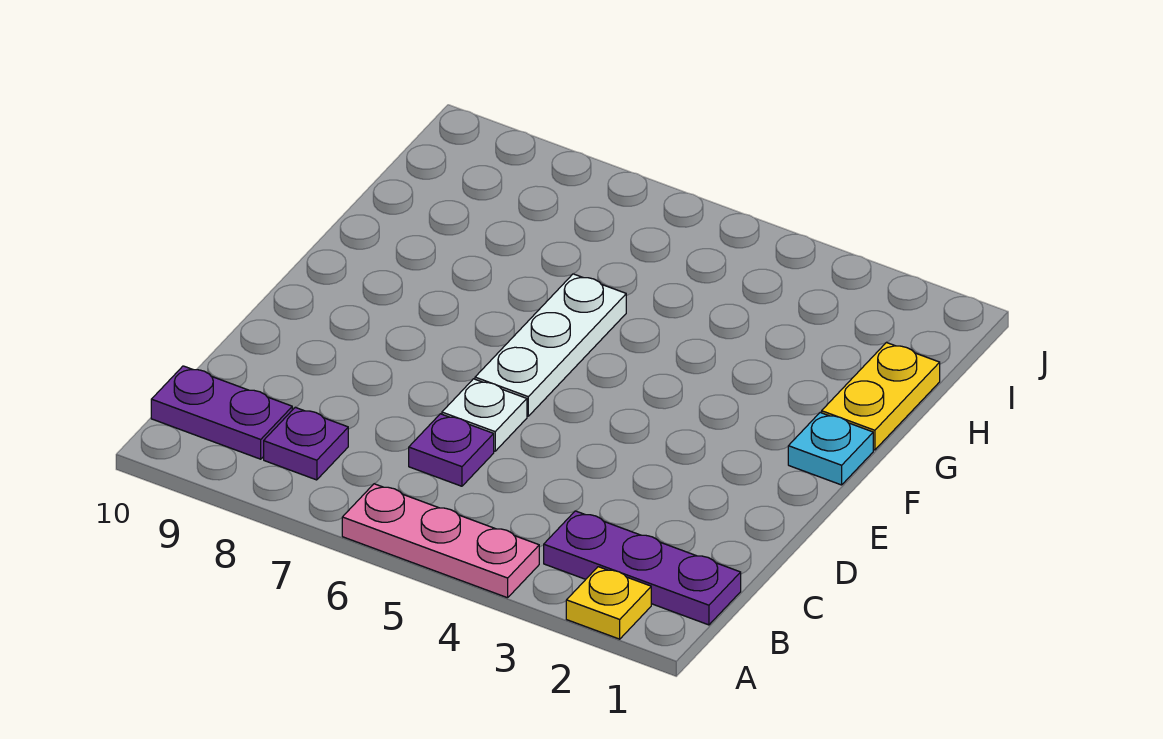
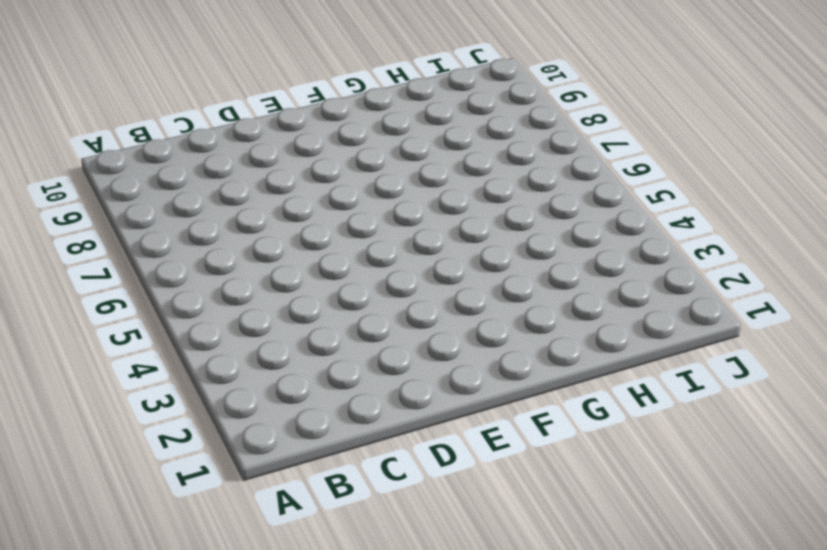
none -> yellow plate A2 level 1
none -> pink plate A4:A6 level 1

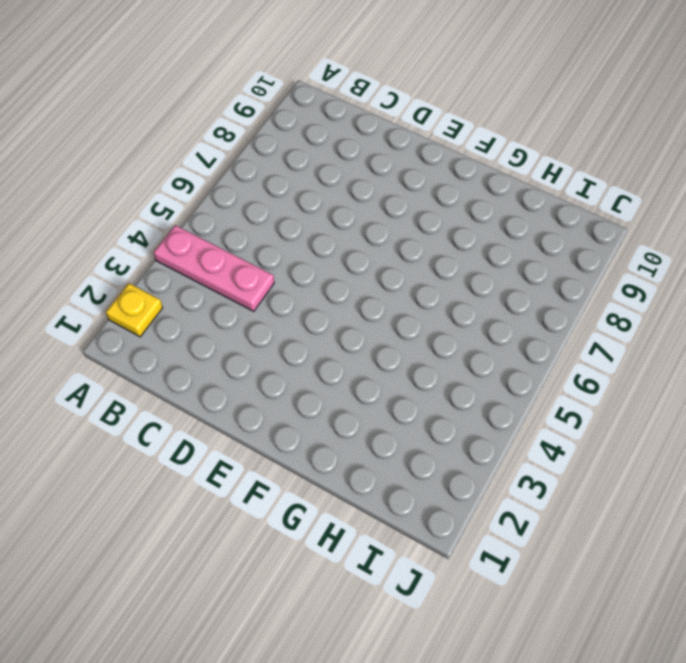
pink plate A4:C4 level 1 -> pink plate A4:A6 level 1
none -> purple plate B1:B3 level 1
none -> purple plate B8 level 1

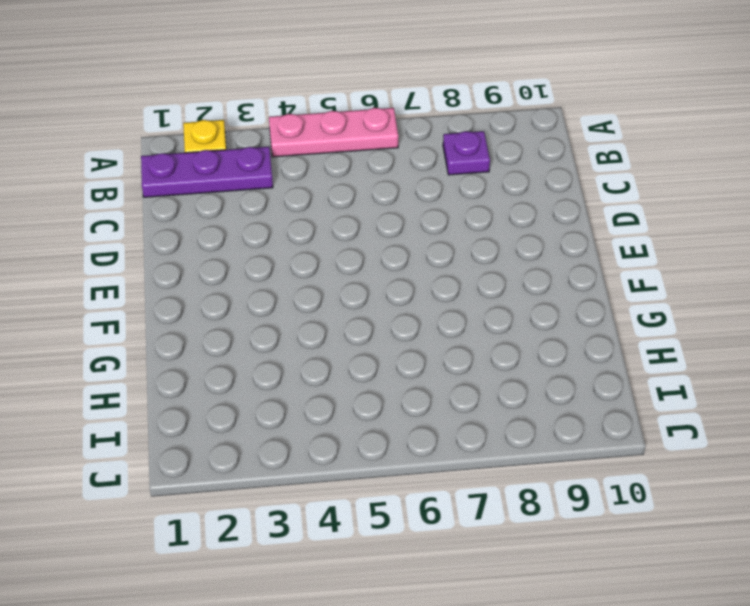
none -> purple plate B9:B10 level 1
none -> purple plate C6 level 1

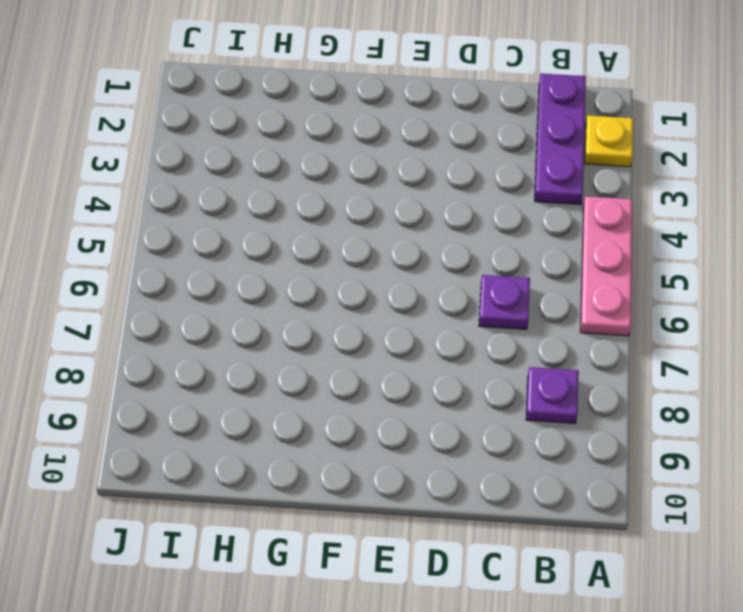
none -> purple plate B9:B10 level 1
none -> white plate D6 level 1

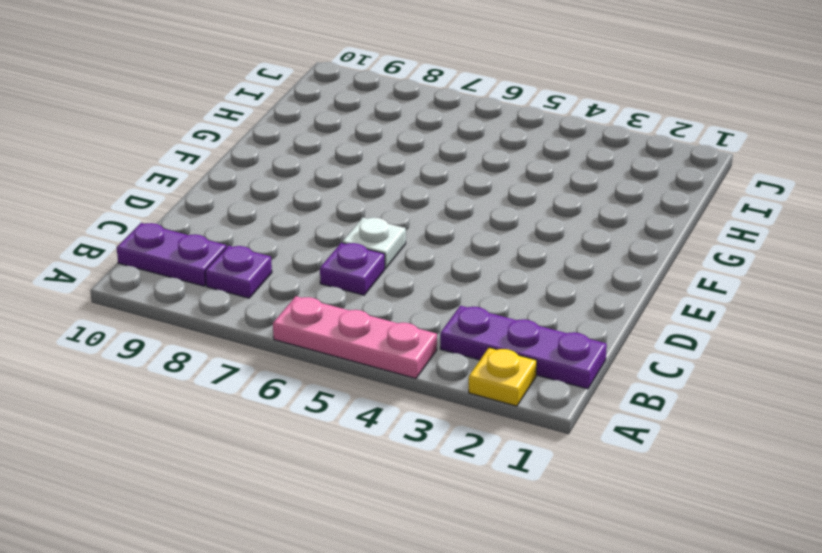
none -> white plate E6:G6 level 1
none -> cyan plate F1 level 1

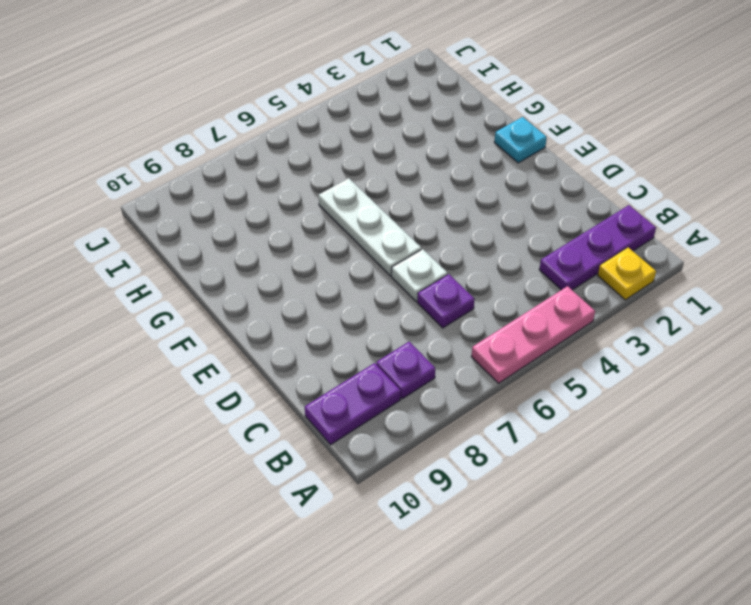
none -> yellow plate G1:H1 level 1

